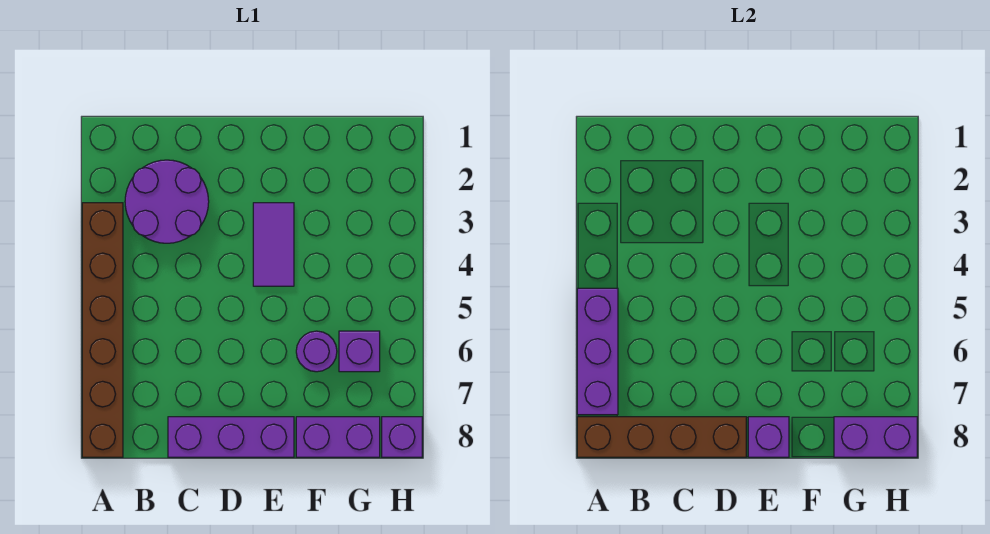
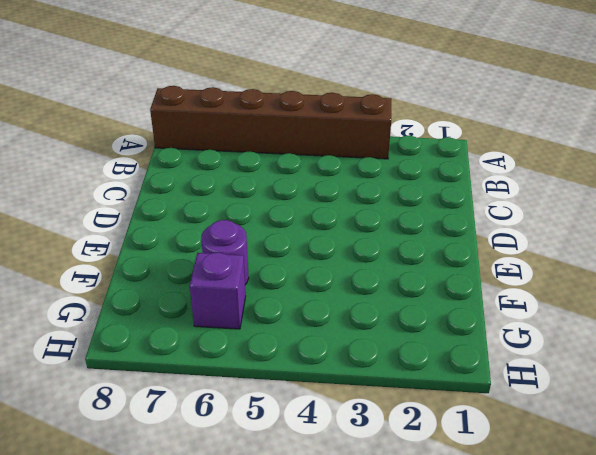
none -> purple round brick B2:C3 level 1
none -> purple brick C8:E8 level 1
none -> purple tile E3:E4 level 1

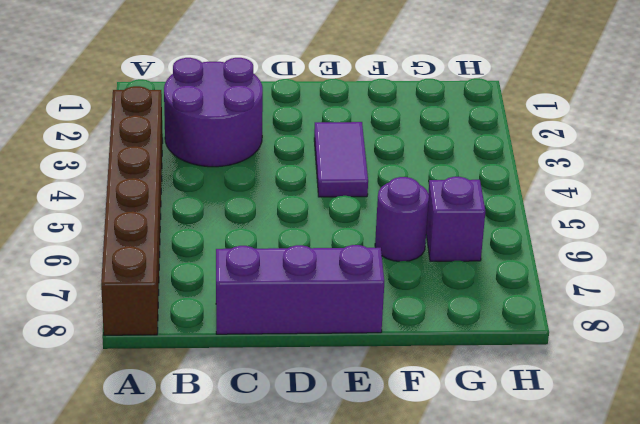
none -> purple brick F8:G8 level 1
none -> purple brick H8 level 1
none -> purple brick A5:A7 level 2

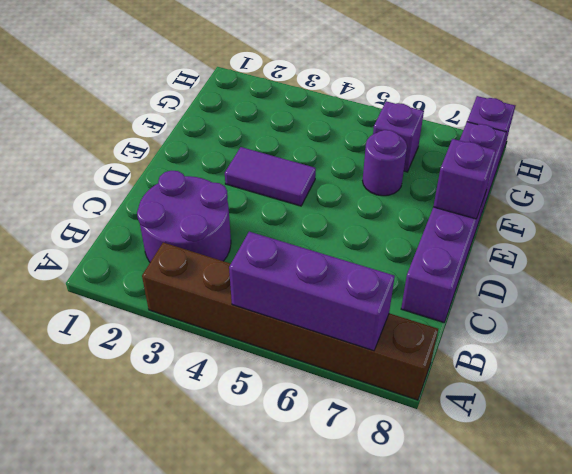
none -> brown brick A8:D8 level 2
none -> purple brick G8:H8 level 2

